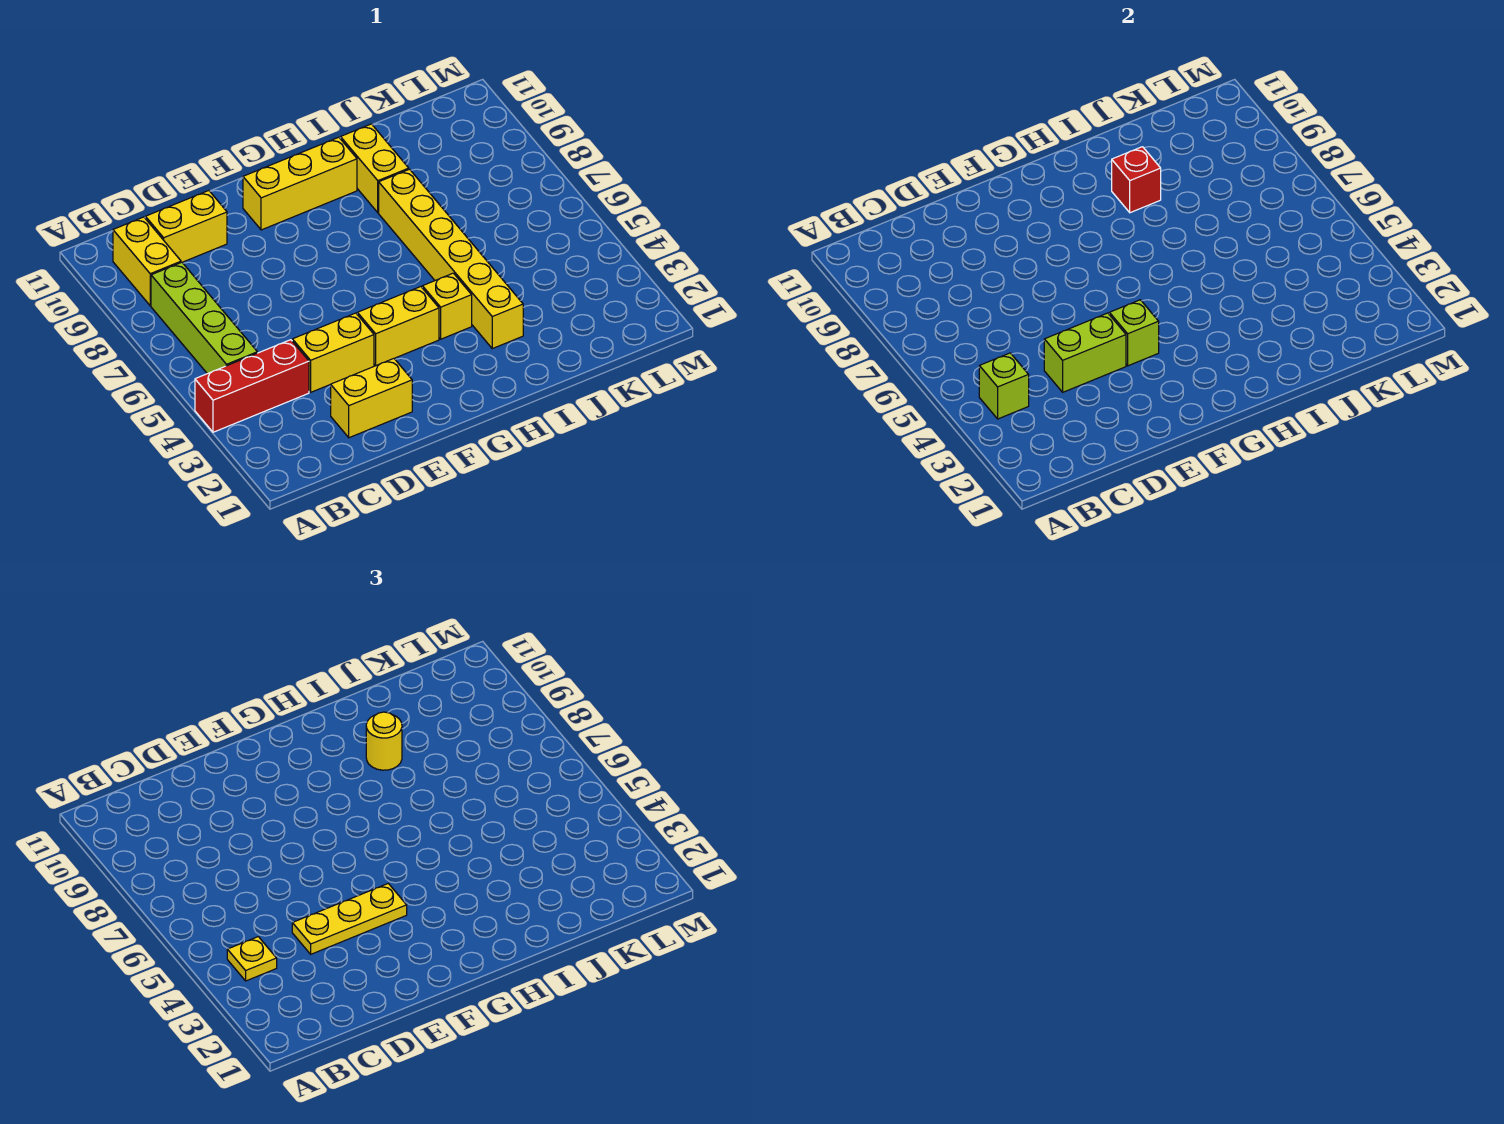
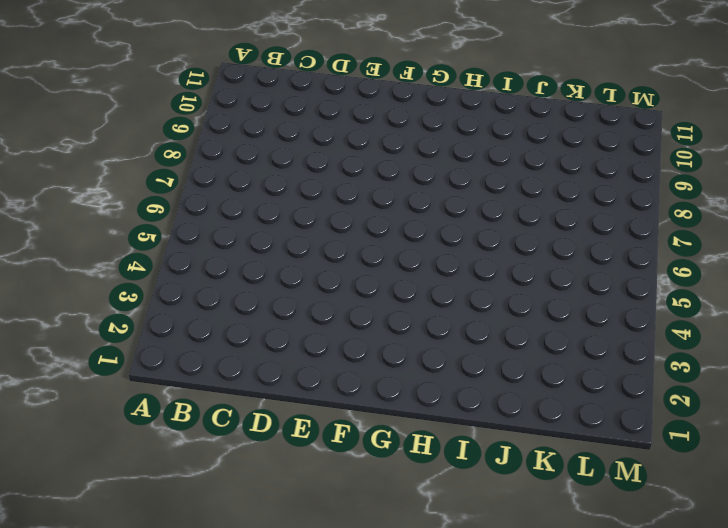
none -> red brick A4:C4 level 1
none -> lime brick B5:B8 level 1
none -> yellow brick B9:B10 level 1

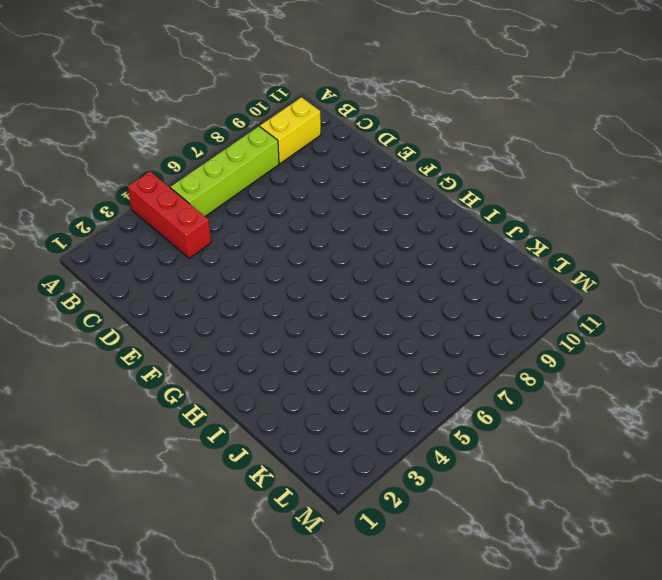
none -> yellow brick C10:D10 level 1
none -> yellow brick D2:E2 level 1
none -> yellow brick D4:E4 level 1

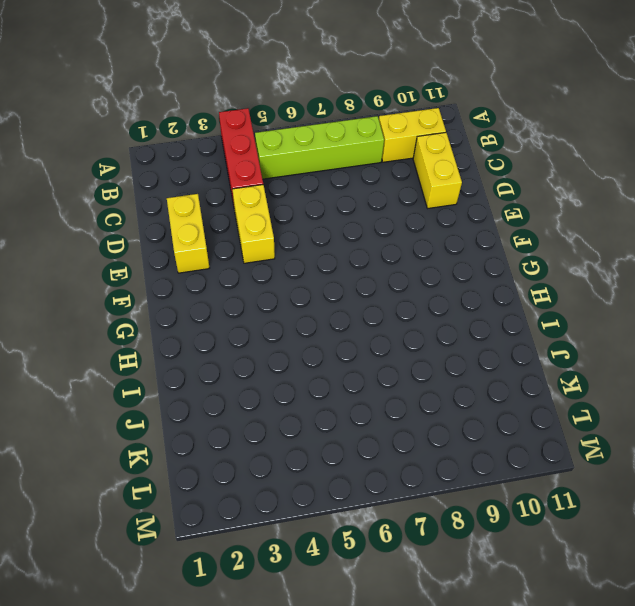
none -> yellow brick F4:G4 level 1
none -> yellow brick F10:H10 level 1
none -> yellow brick H4 level 1

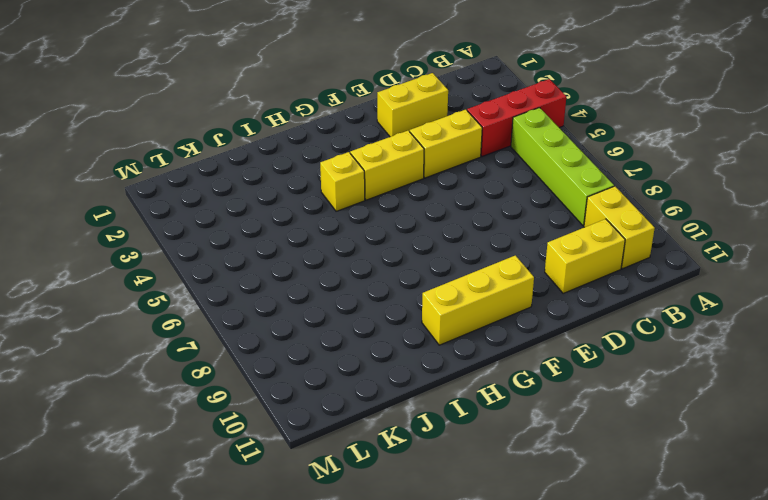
none -> yellow brick I3:I8 level 1
none -> yellow brick I9:I10 level 1
none -> lime brick B4 level 2

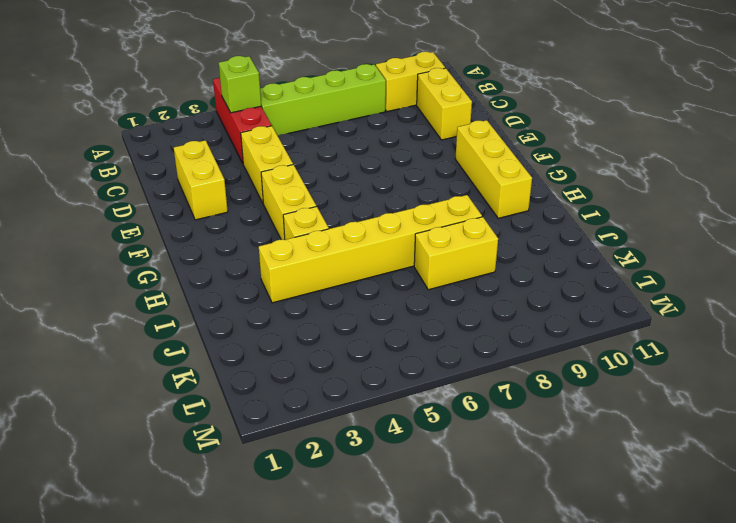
yellow brick J7:J8 level 1 -> yellow brick I9:I10 level 1
none -> lime brick D4:E4 level 2
none -> lime brick F4 level 2
none -> red brick I9 level 2

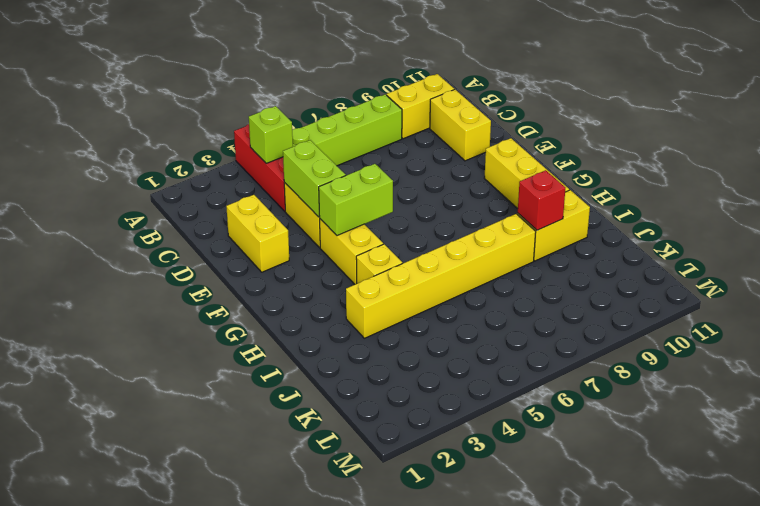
lime brick F4:F5 level 2 -> lime brick F4 level 2
none -> yellow plate B4 level 3
none -> yellow plate D4:F4 level 3
none -> yellow round brick I9 level 3

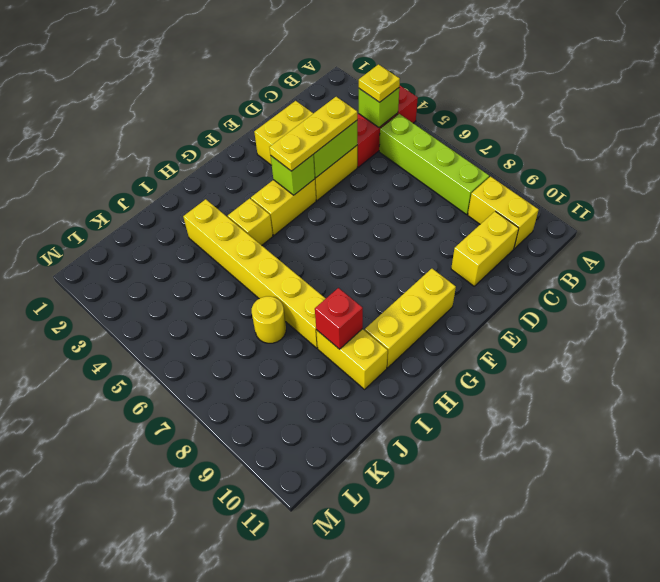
yellow round brick J7 level 1 -> yellow round brick I9 level 3

